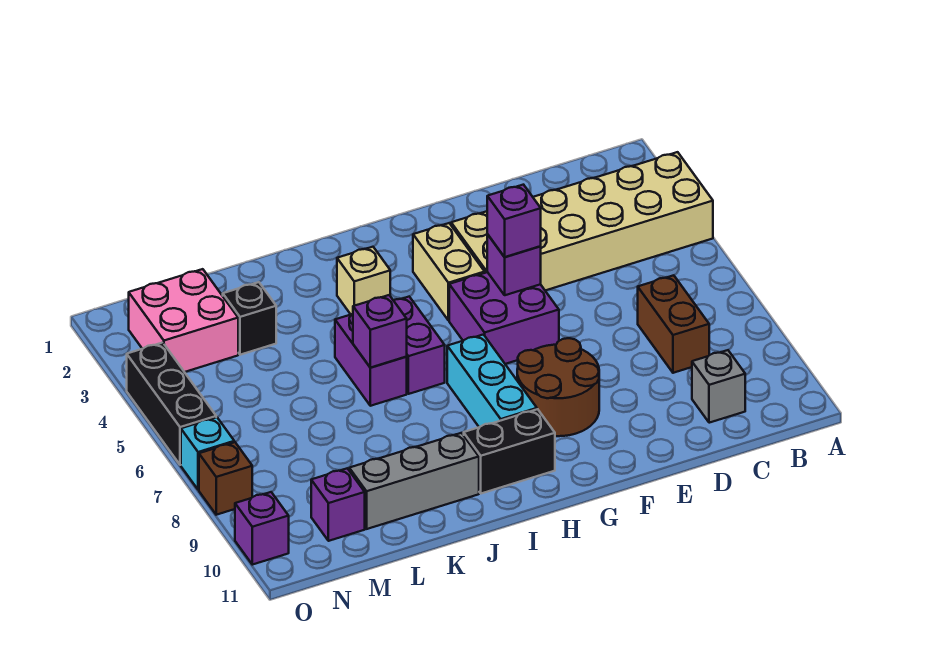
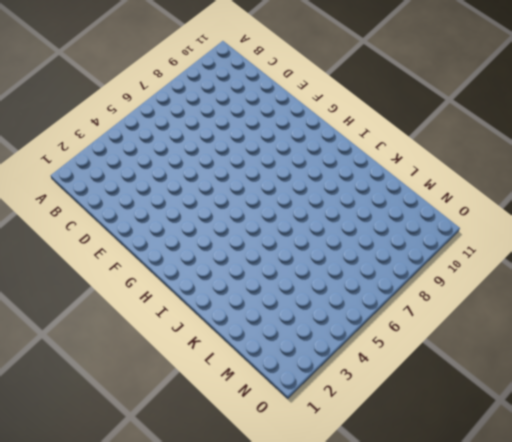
none -> tan brick A3:F4 level 1
none -> brown brick C7:C8 level 1
none -> grey brick C10 level 1

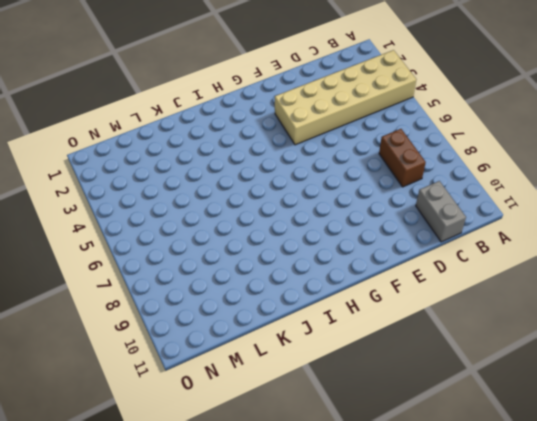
grey brick C10:C11 level 1 -> grey brick C10 level 1
none -> purple brick F5:G6 level 1
none -> brown round brick F8:G9 level 1
none -> tan brick G3:G4 level 1

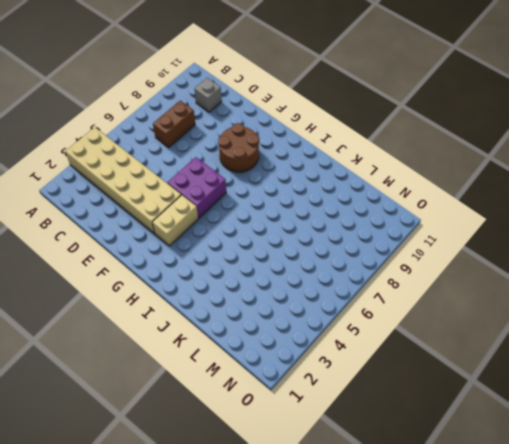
none -> cyan brick H7:H9 level 1
none -> black brick H10:I10 level 1
none -> tan brick I3 level 1

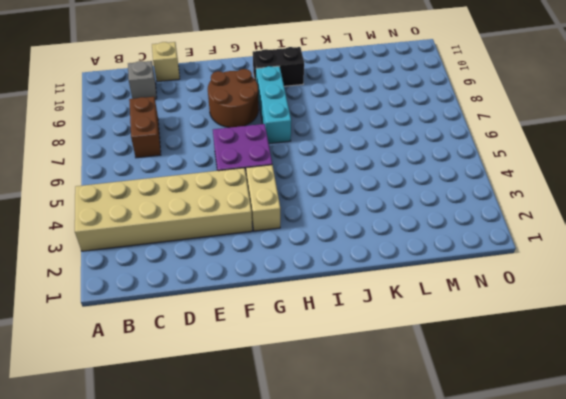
tan brick D11 level 1 -> tan brick I3 level 1
none -> purple brick I5:I6 level 1
none -> purple brick J5:J6 level 1
none -> grey brick J10:L10 level 1

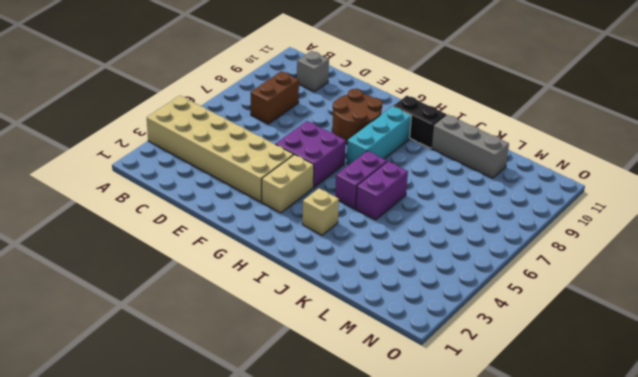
none -> black brick L3 level 1
none -> pink brick M2:N3 level 1
none -> purple brick M10 level 1

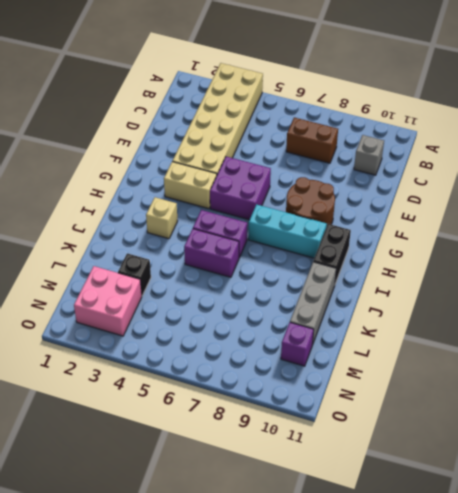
none -> black brick O4:O6 level 1
none -> cyan brick O7 level 1
none -> brown brick O8 level 1

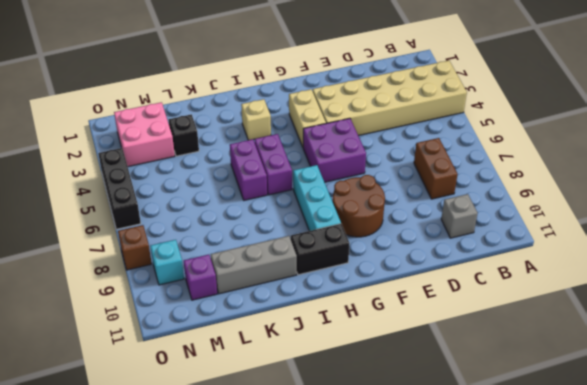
cyan brick N9 level 1 -> cyan brick O7 level 1
none -> purple brick O10 level 1
none -> purple brick F5 level 2
none -> purple brick J6 level 2

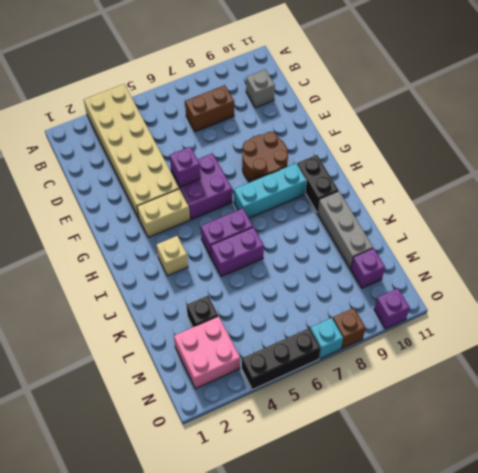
none -> purple brick J6 level 2
none -> purple brick F5 level 3

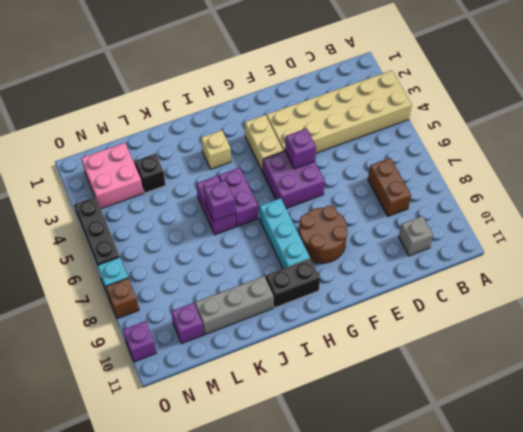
none -> purple brick F5 level 3

